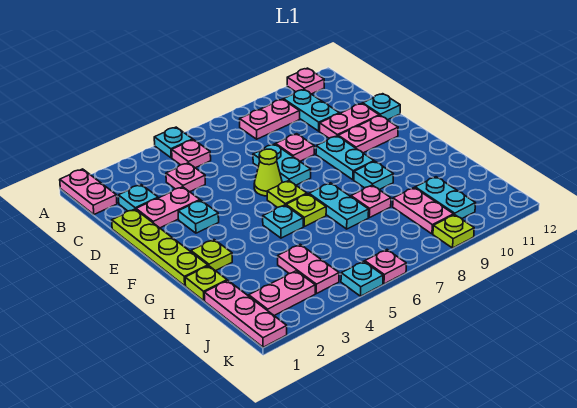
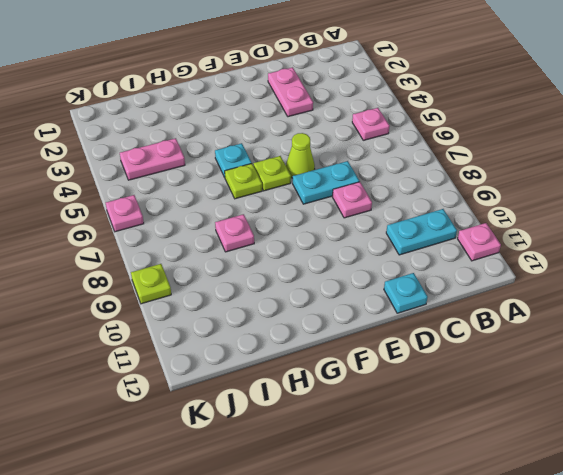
none -> pink plate A1:B1 level 1
none -> cyan plate A5 level 1
none -> pink plate B8:B9 level 1
none -> cyan plate C2 level 1

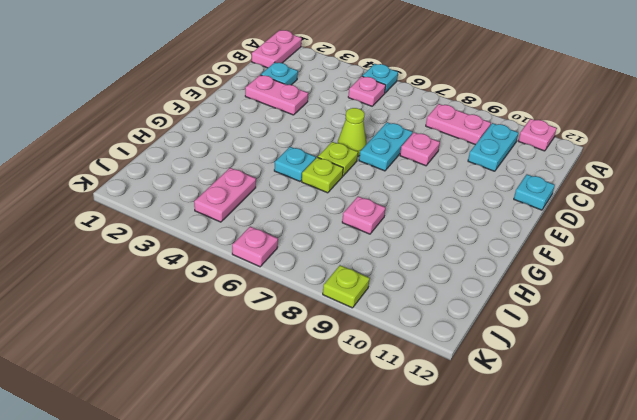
none -> pink plate C4 level 1
none -> lime plate D1:G1 level 1
none -> pink plate D10:D11 level 1
none -> cyan plate E3 level 1

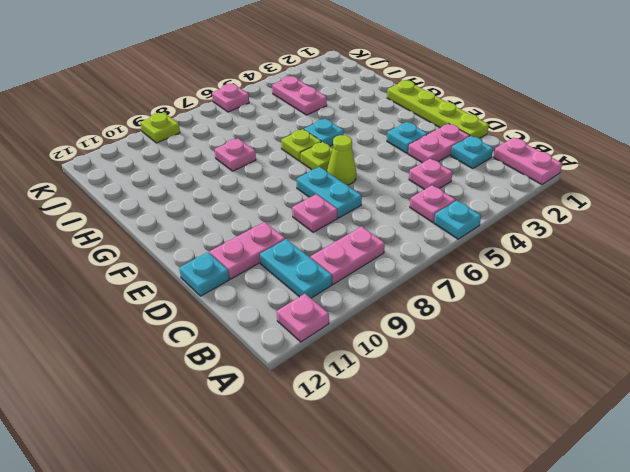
none -> cyan plate E9:F9 level 1
none -> pink plate E10:E11 level 1
none -> lime plate G2 level 1
none -> cyan plate G7:H7 level 1

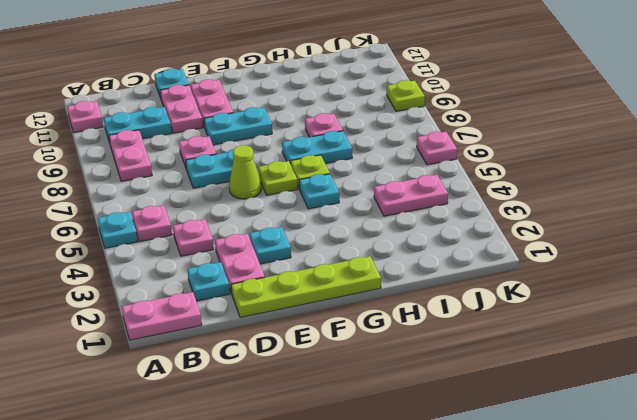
none -> lime plate G2 level 1
none -> cyan plate G9 level 1
none -> lime plate H1 level 1
none -> pink plate I1:K1 level 1

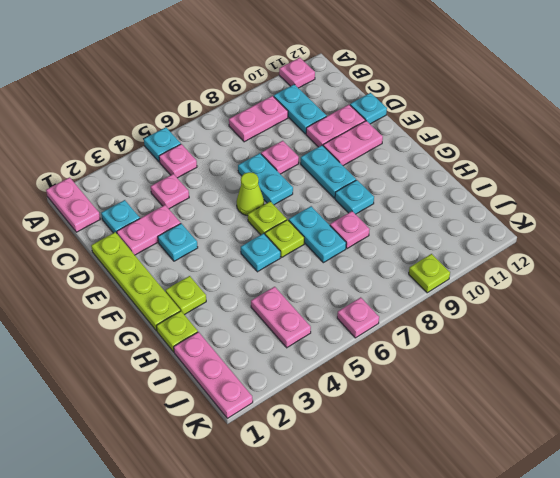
none -> pink plate I9:J9 level 1
none -> cyan plate I10:J10 level 1
none -> pink plate J2:J3 level 1
none -> cyan plate K5 level 1

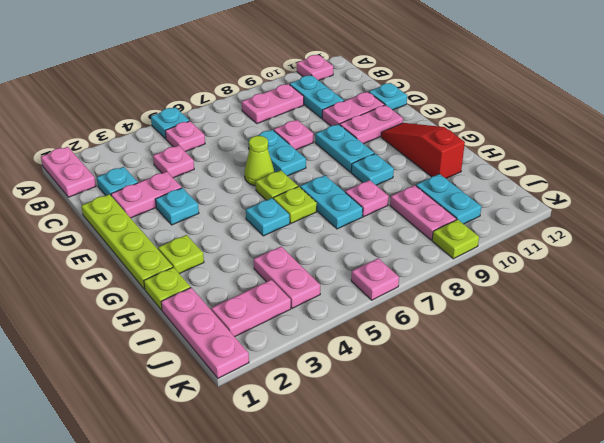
red slope F11:H11 level 1 top H -> none
none -> cyan plate K5 level 1

